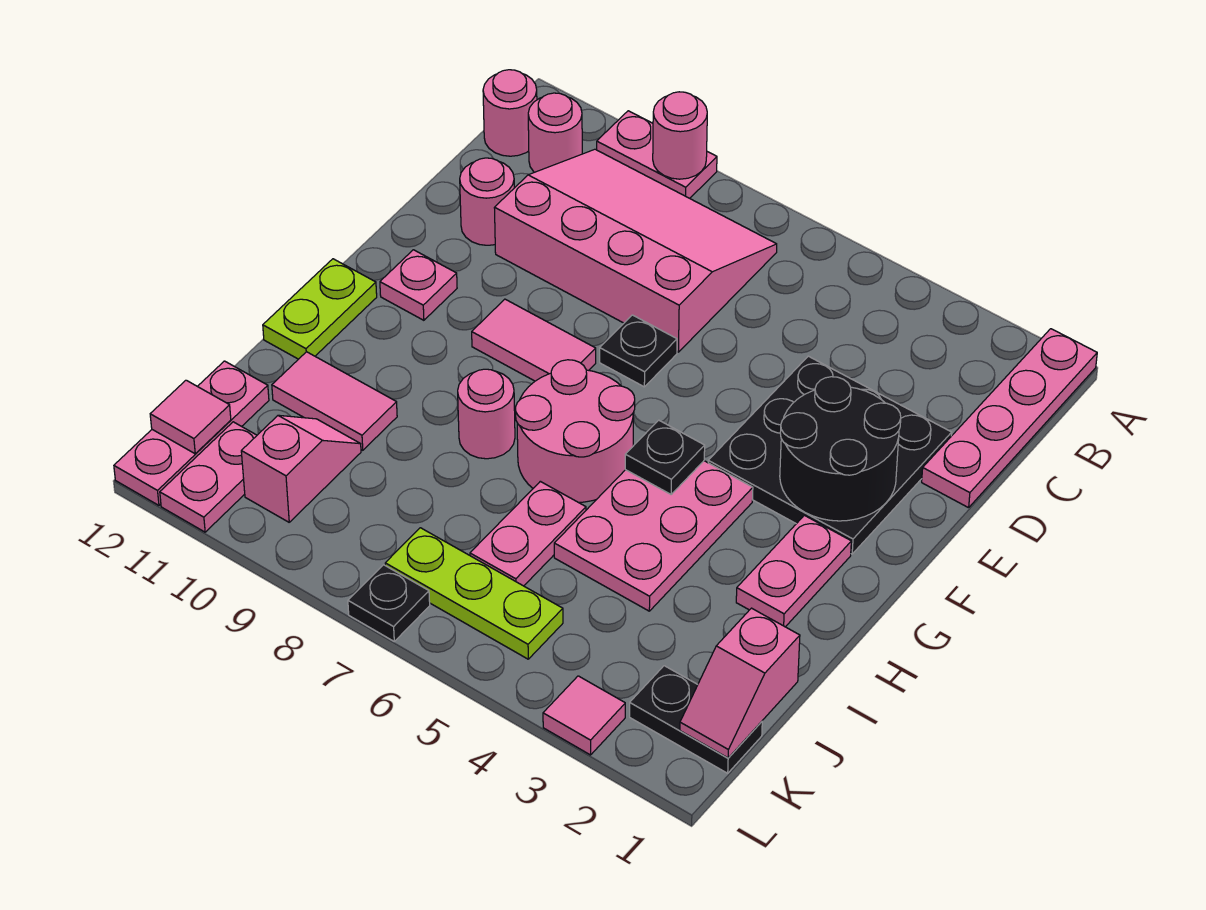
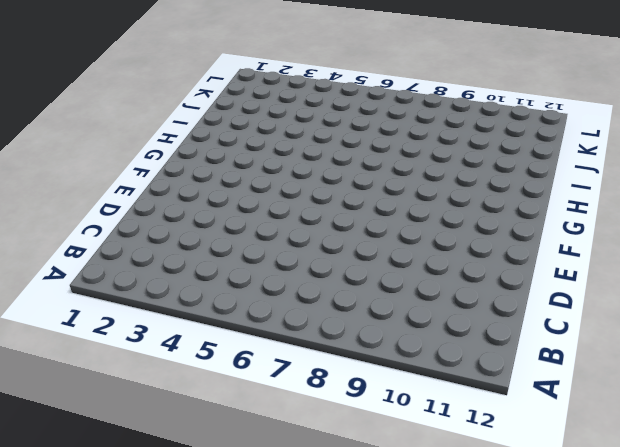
none -> pink plate A1:D1 level 1
none -> pink plate A9:A10 level 1
none -> pink slope B7:D10 level 1 top D

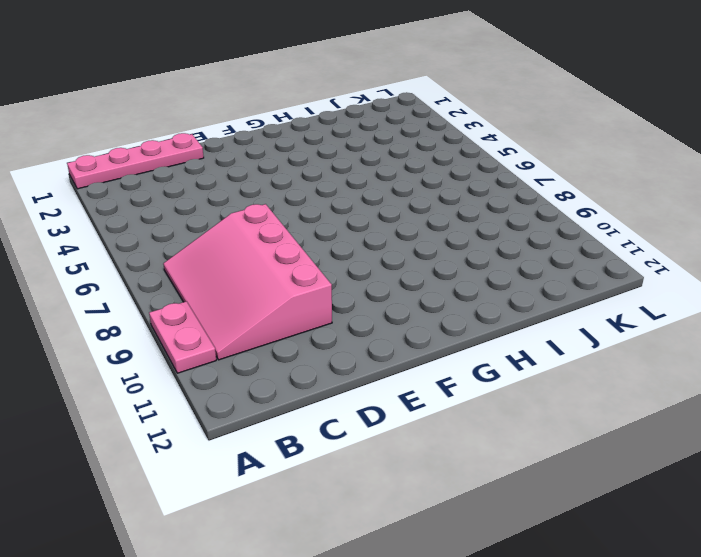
none -> pink round brick B11 level 1
none -> pink round brick B12 level 1
none -> black plate D2:F4 level 1

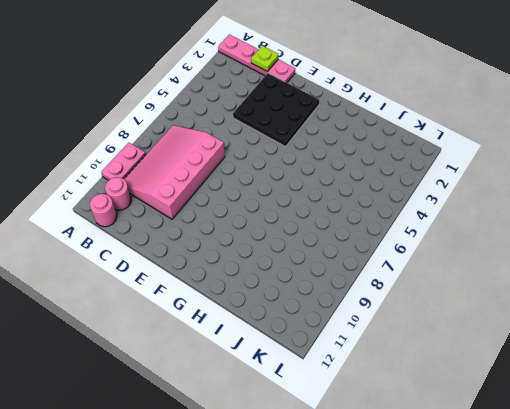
lime plate C1 level 2 -> none
none -> pink round brick D11 level 1
none -> black plate E7 level 1
none -> pink tile F8:F9 level 1

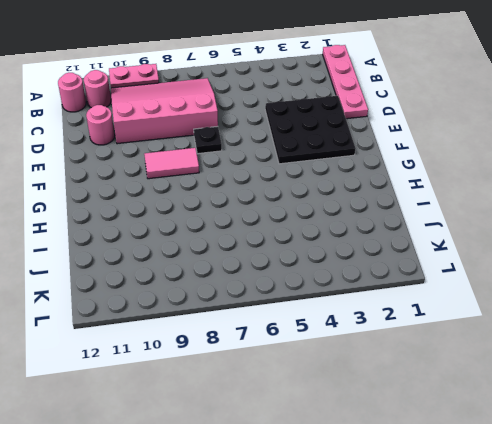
none -> pink plate F11 level 1
none -> pink plate G2:H2 level 1
none -> pink plate G4:I5 level 1

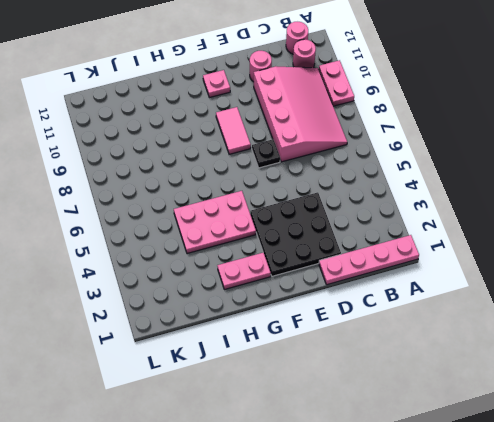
none -> pink round brick G6:H7 level 1
none -> lime plate G12:H12 level 1
none -> pink round brick H8 level 1

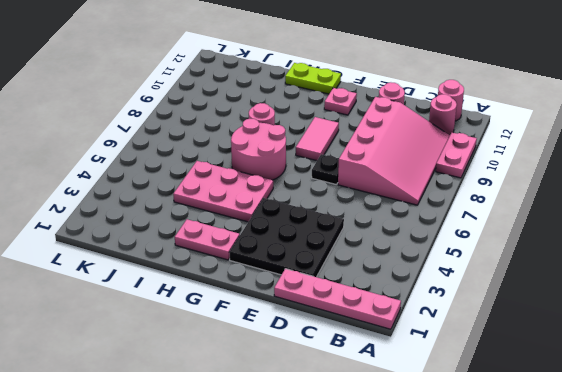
none -> pink plate I6:J6 level 1
none -> pink tile I10:I11 level 1
none -> pink slope J10:K10 level 1 top K

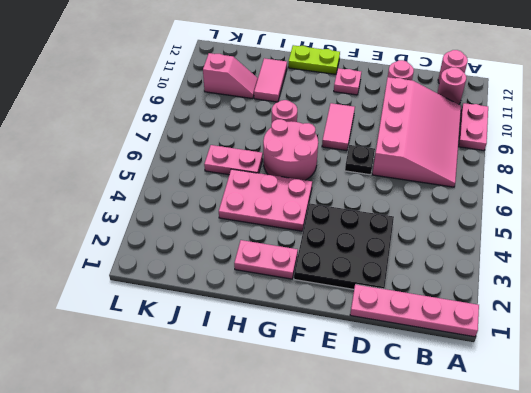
none -> pink plate J12:L12 level 1
none -> black plate K1:K2 level 1
none -> lime plate K5:K7 level 1

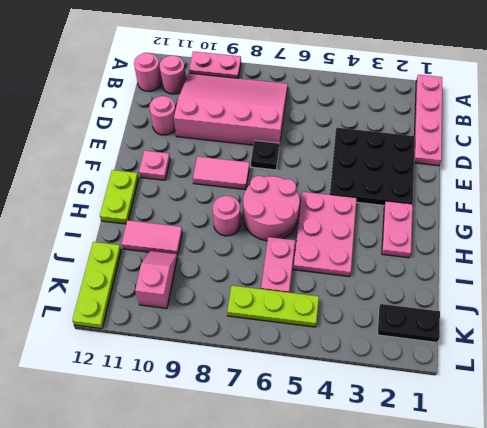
lime plate J12:L12 level 1 -> pink plate J12:L12 level 1
none -> pink plate K11:L11 level 1
none -> pink tile L3 level 1
none -> black plate L7 level 1

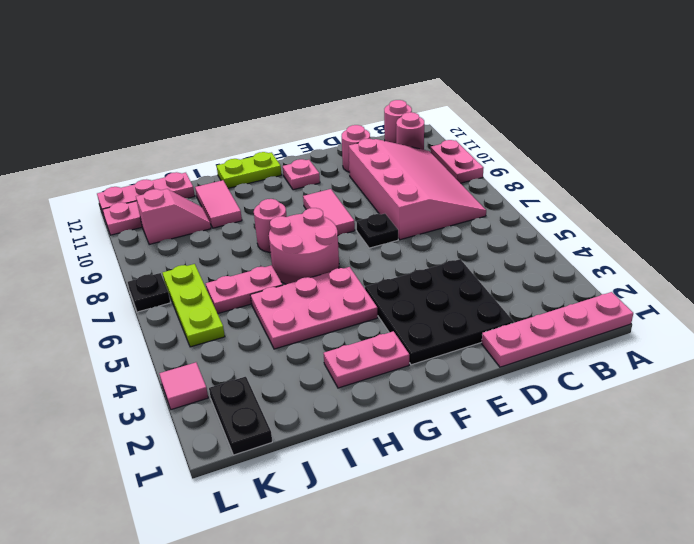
none -> pink round brick A9 level 2
none -> black round brick E2:F3 level 2
none -> black plate G5 level 2

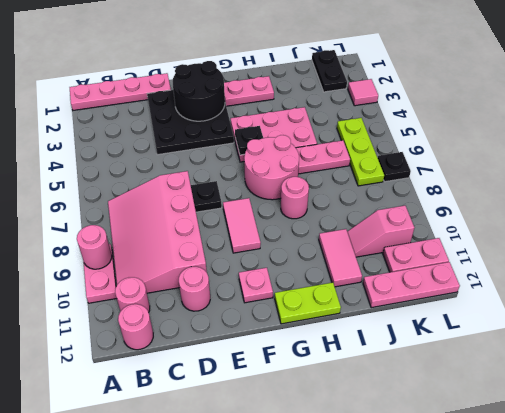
none -> pink slope J1:K1 level 2 top J
none -> pink tile K12 level 2

